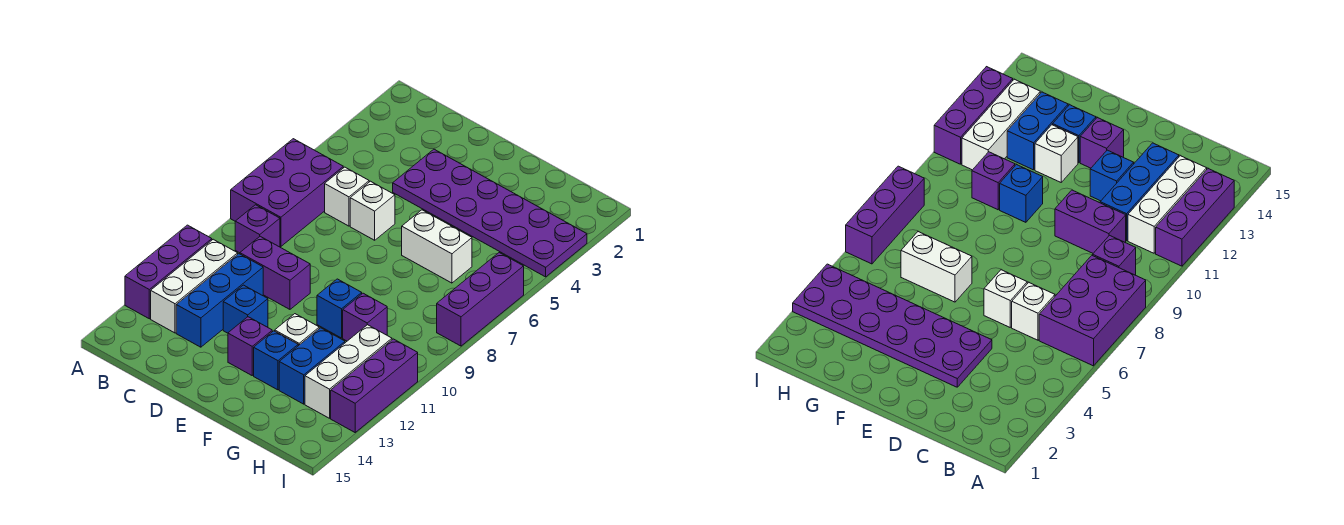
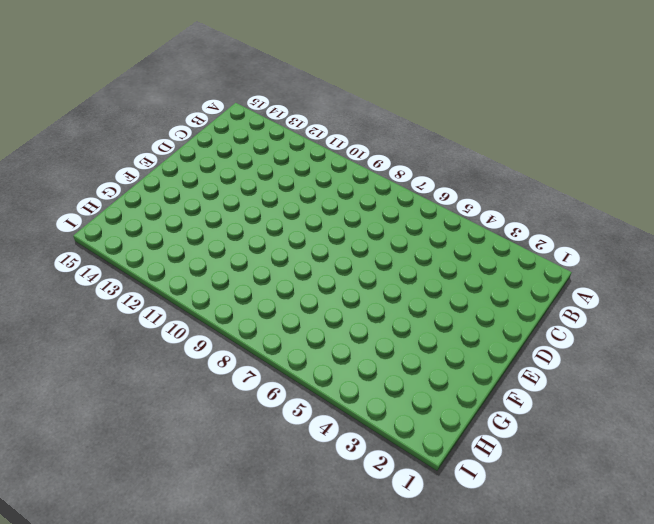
none -> purple brick A6:B8 level 1
none -> purple brick A11:A13 level 1
none -> purple brick B9 level 1

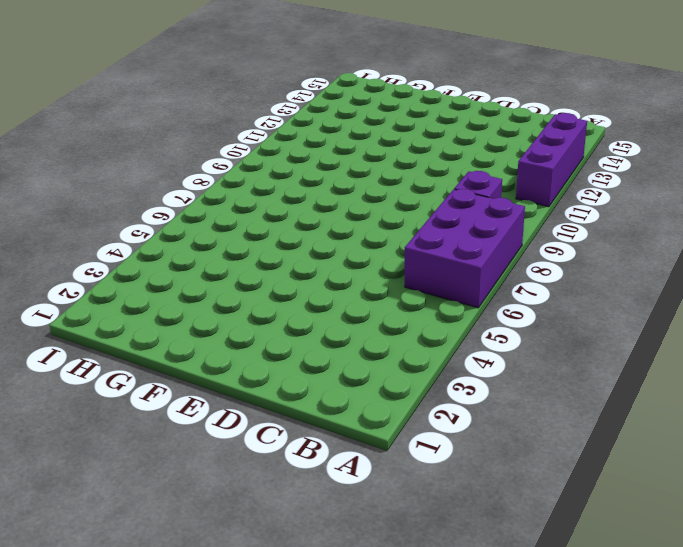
none -> white brick B11:B13 level 1
none -> white brick C6 level 1
none -> purple brick C10:D10 level 1

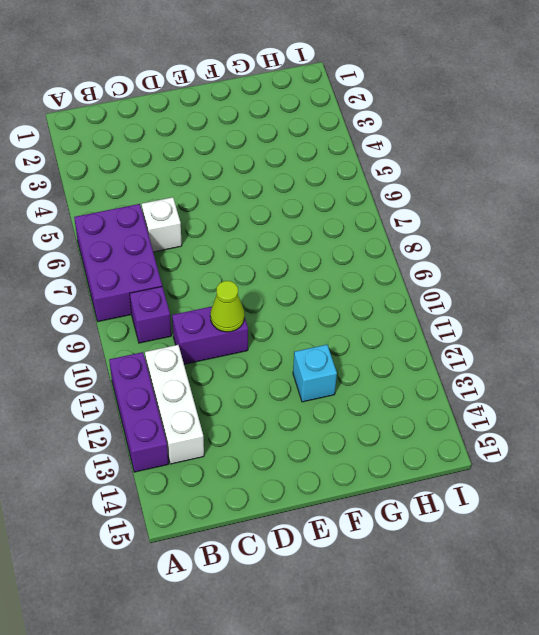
lime cone D10 level 2 -> none
cyan brick F12 level 1 -> white brick F12 level 1
none -> blue brick C11:C13 level 1
none -> purple plate D3:I4 level 1
none -> white brick D6 level 1

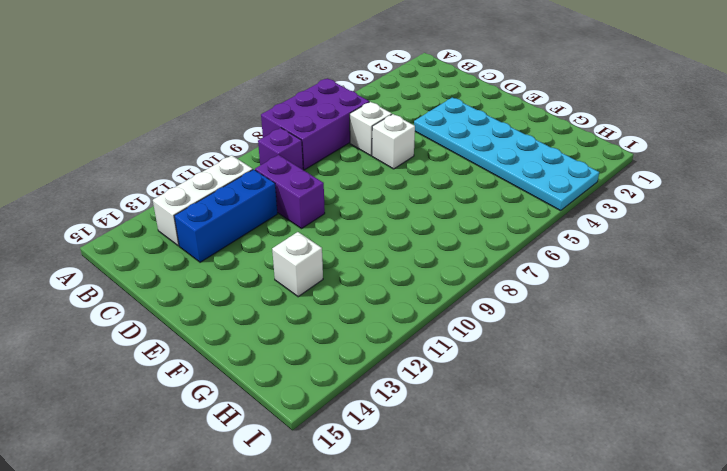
cyan plate D3:I4 level 1 -> purple plate D3:I4 level 1
none -> purple brick A11:A13 level 1
none -> blue brick D12 level 1
none -> purple brick E13 level 1

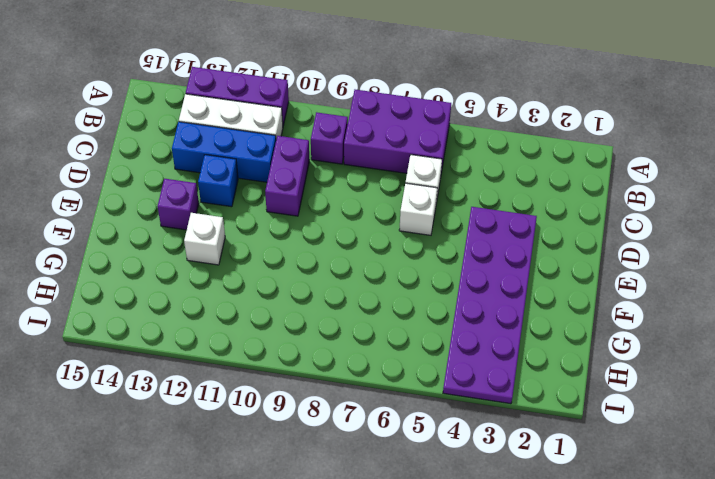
none -> white brick F6:G6 level 1
none -> blue brick F10 level 1
none -> blue brick F13 level 1

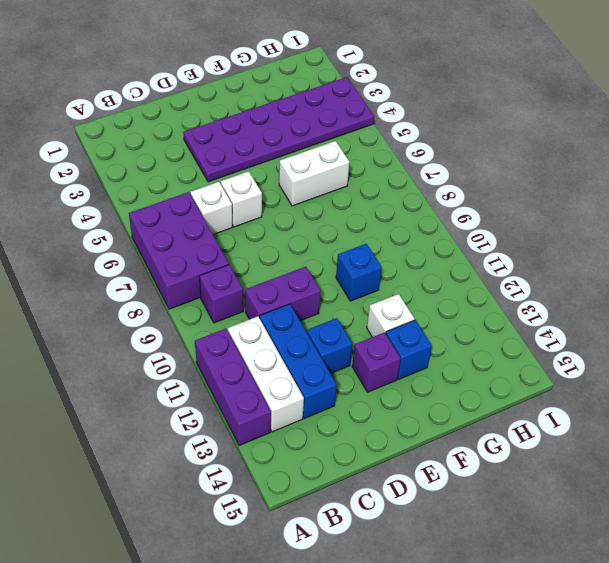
none -> purple brick G10 level 1
none -> blue brick G12:G13 level 1
none -> white brick H11:H13 level 1

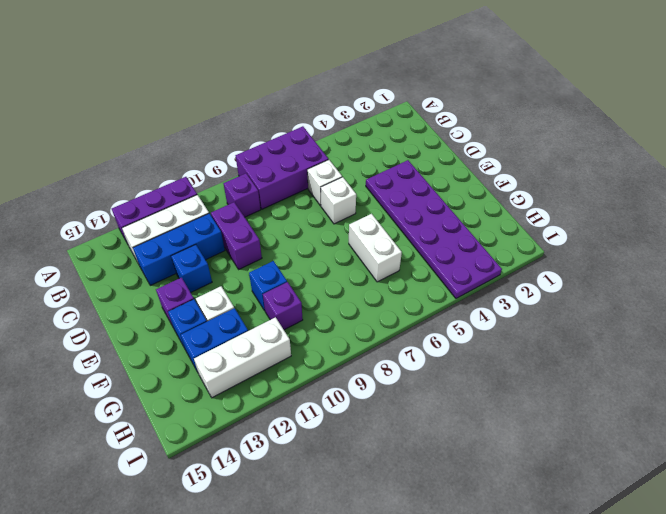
none -> purple brick I6:I8 level 1
none -> purple brick I11:I13 level 1

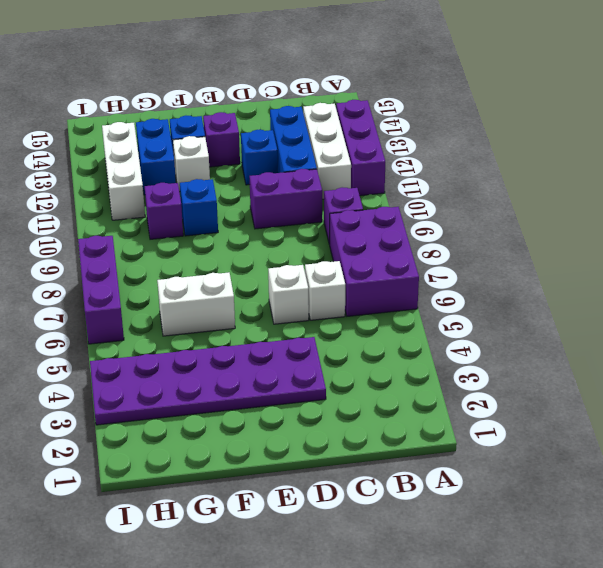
none -> purple brick I11:I13 level 1

